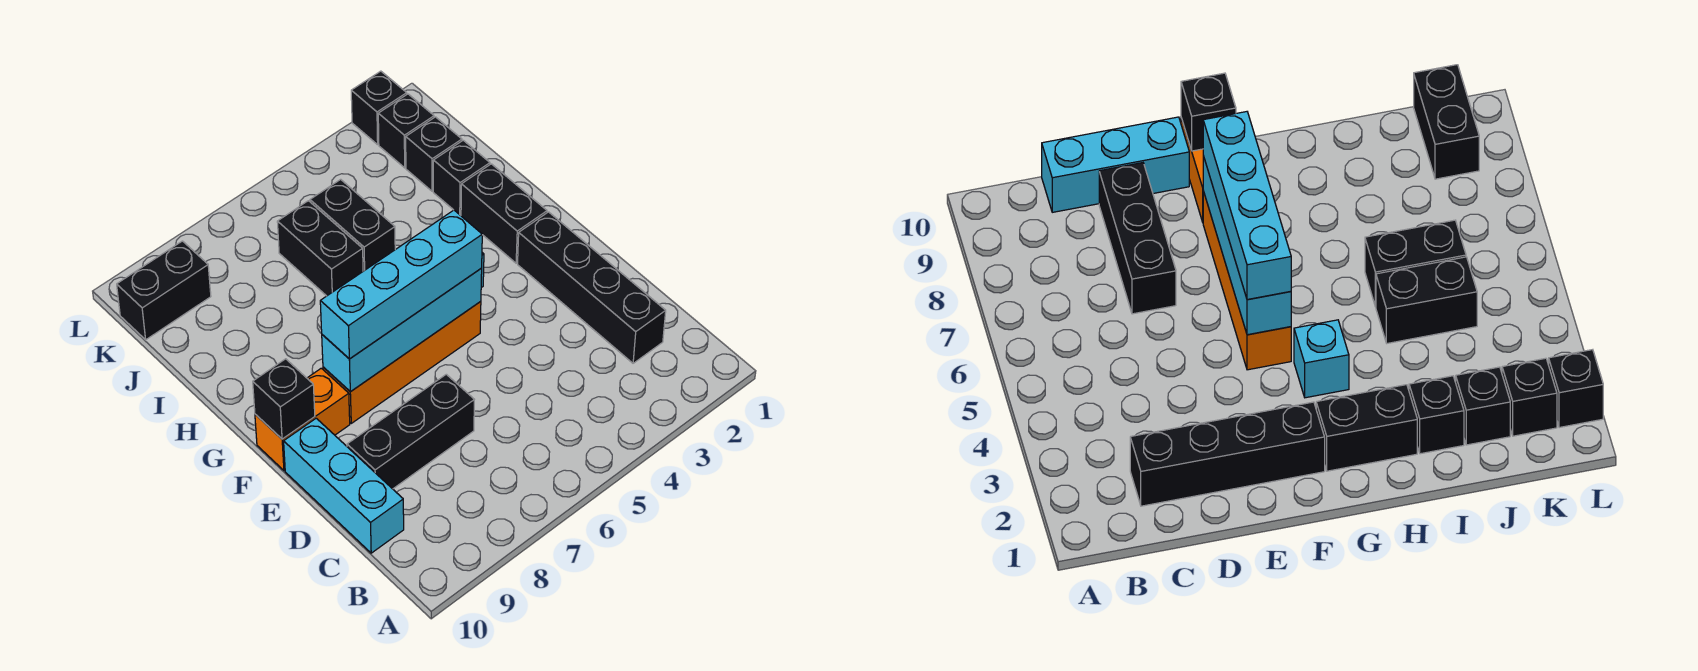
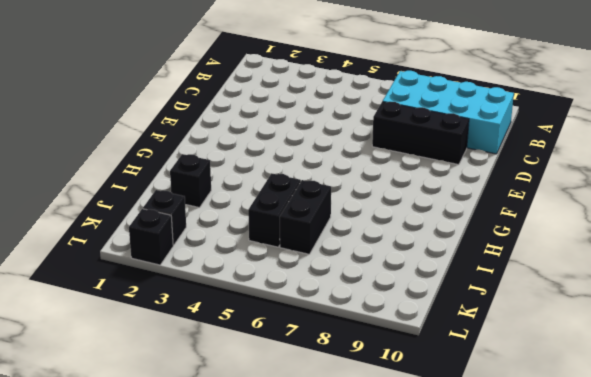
cyan brick B7:C10 level 1 -> cyan brick C10:E10 level 1
none -> black brick C2:F2 level 1
none -> orange brick F5:F8 level 1
none -> orange brick F9:F10 level 1

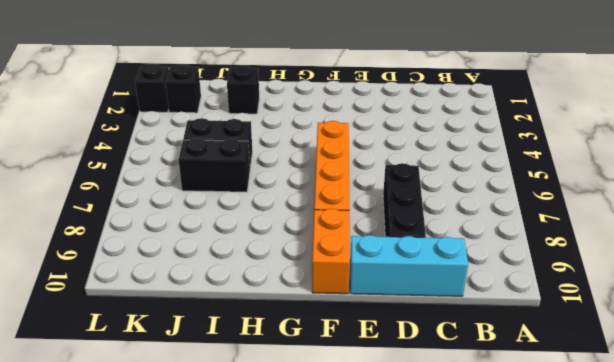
none -> black brick C2:F2 level 1
none -> black brick G2:H2 level 1
none -> cyan brick G4 level 1

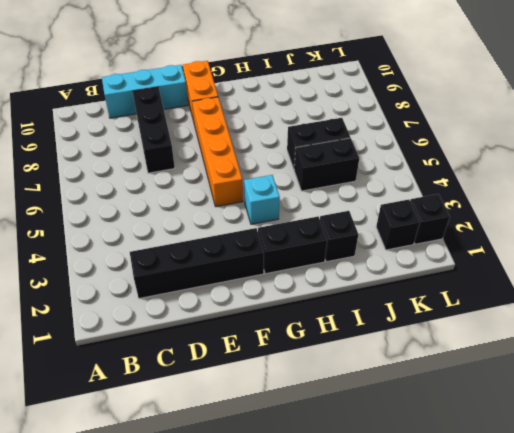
none -> black brick J2 level 1
none -> black brick K9:K10 level 1
none -> cyan brick F5:F8 level 2

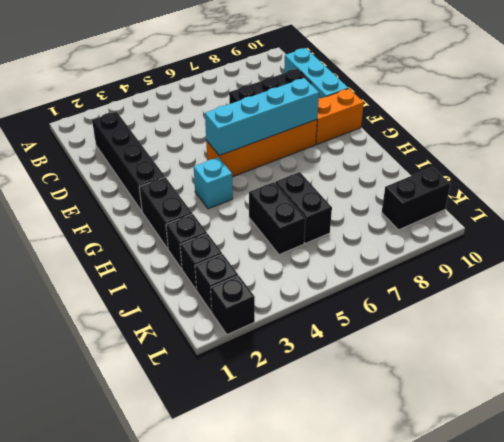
none -> black brick F10 level 2
none -> cyan brick F5:F8 level 3

